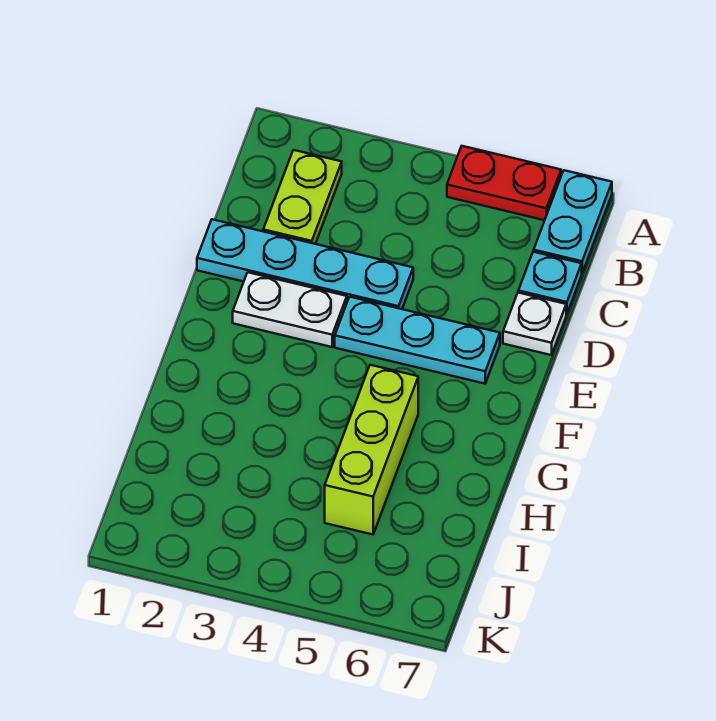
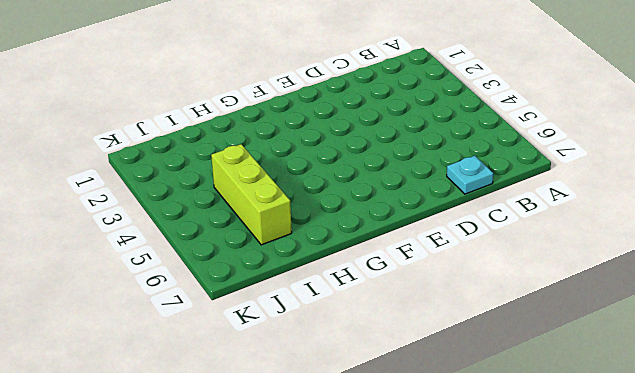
lime brick I4:I6 level 1 -> lime brick G5:I5 level 1
none -> red plate A5:A6 level 1
none -> cyan plate A7:B7 level 1

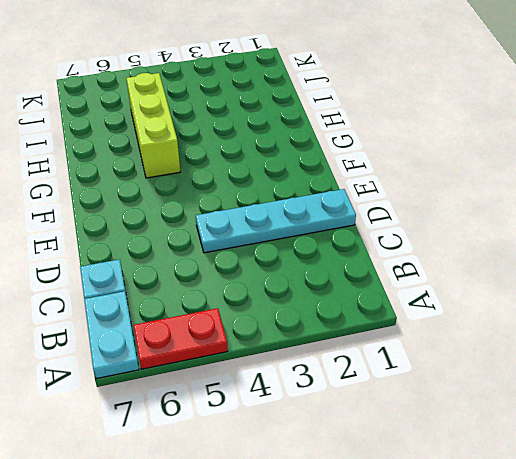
none -> lime plate B2:C2 level 1
none -> white plate D7 level 1

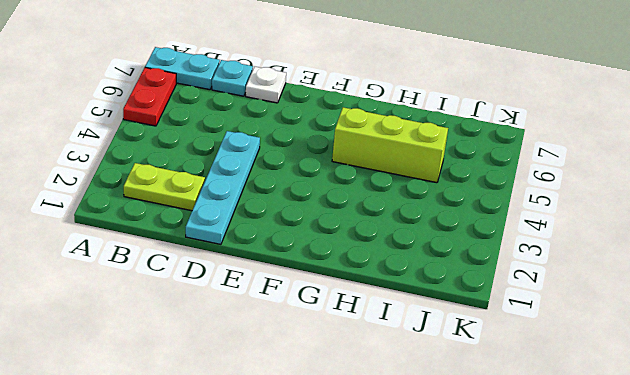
none -> white plate E2:E3 level 1
none -> cyan plate E4:E6 level 1

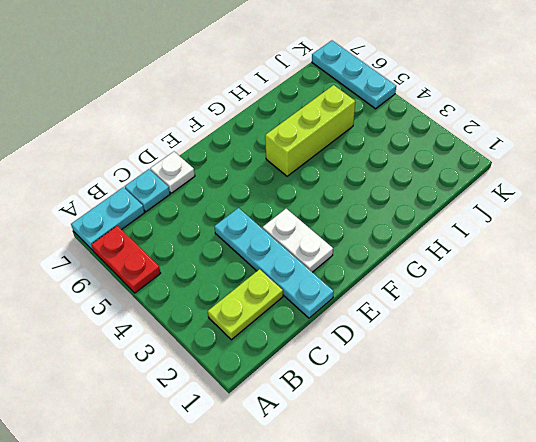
cyan plate K5:K7 level 1 -> cyan plate E4:E6 level 1

